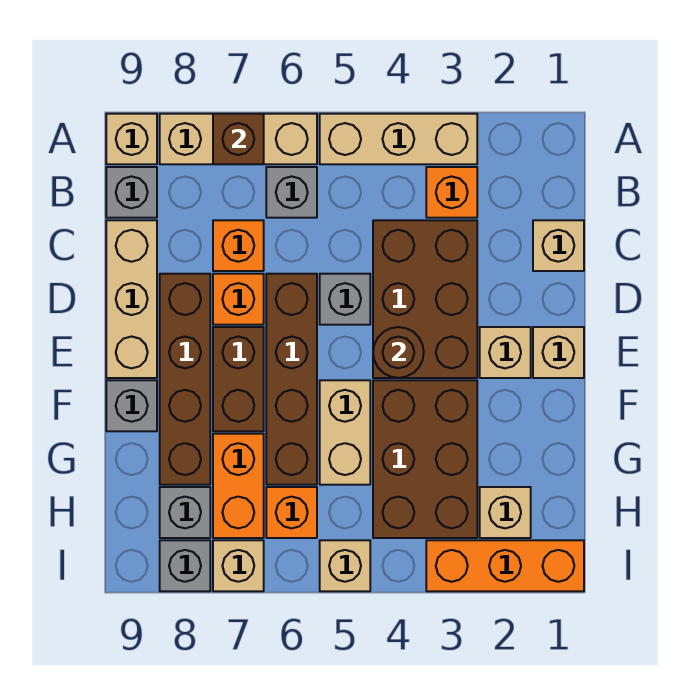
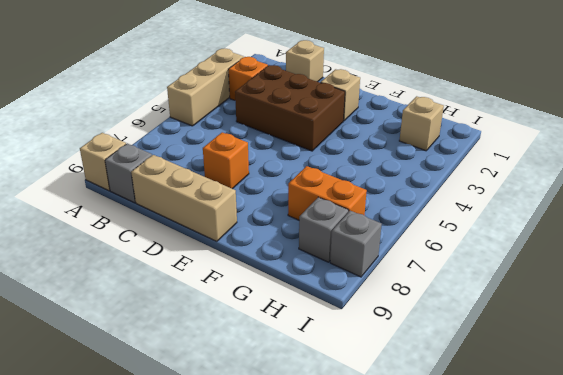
none -> tan brick A6:A8 level 1
none -> grey brick B6 level 1
none -> orange brick C7 level 1
none -> grey brick D5 level 1

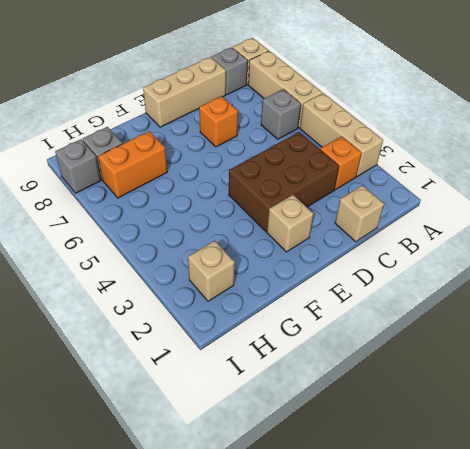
none -> orange brick C7 level 1
none -> grey brick D5 level 1
none -> brown brick D6:G6 level 1
none -> brown brick D8:G8 level 1

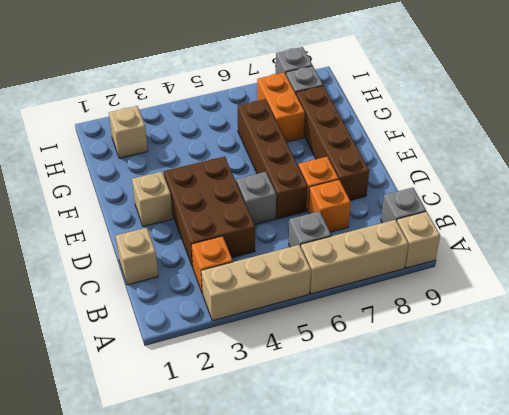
none -> tan brick C9:E9 level 1
none -> tan brick E1 level 1
none -> brown brick E7:F7 level 1
none -> brown brick F3:H4 level 1

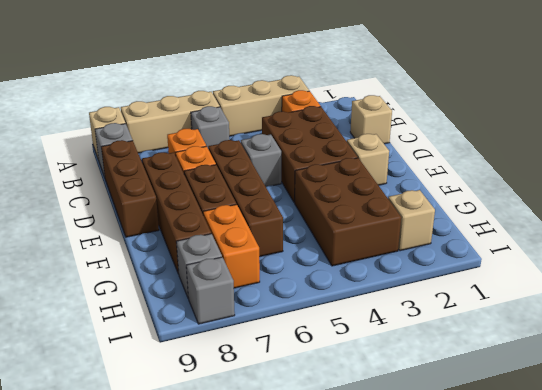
brown brick C9:E9 level 1 -> tan brick C9:E9 level 1
none -> tan brick E1 level 1
none -> tan brick F5:G5 level 1
none -> grey brick F9 level 1
none -> orange brick H6 level 1

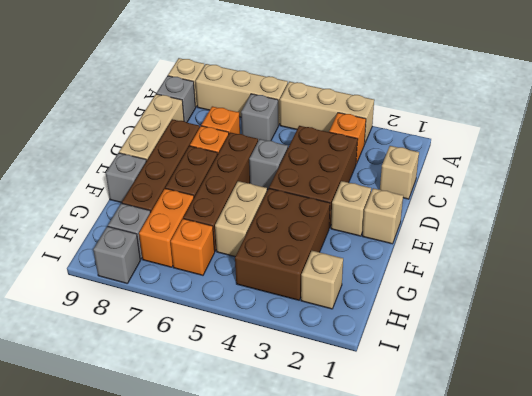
none -> orange brick I1:I3 level 1
none -> tan brick I5 level 1
none -> tan brick I7 level 1
none -> brown brick A7 level 2

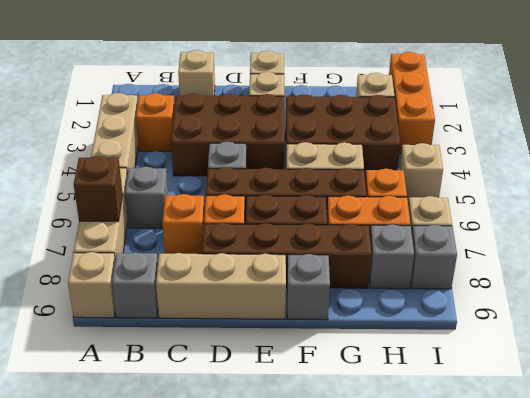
none -> brown round brick E4 level 2

